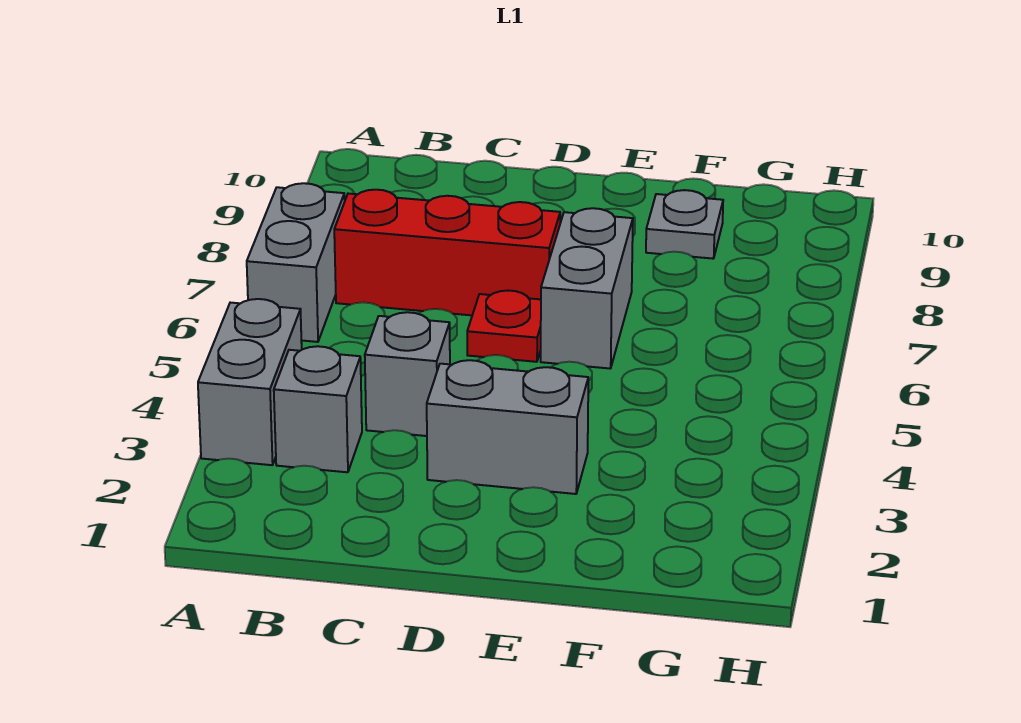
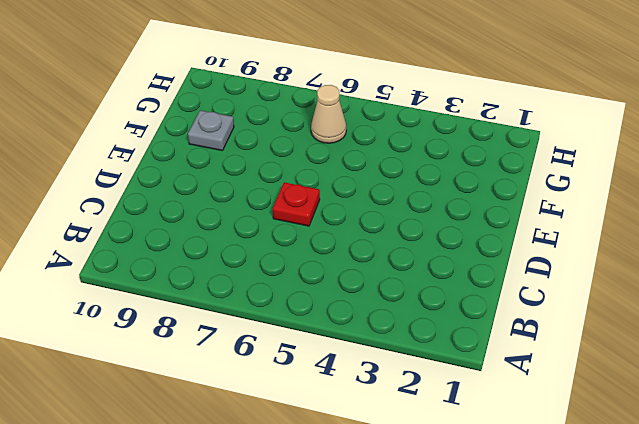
tan cone G6 level 1 -> none
none -> grey brick A3:A4 level 1
none -> grey brick A6:A7 level 1

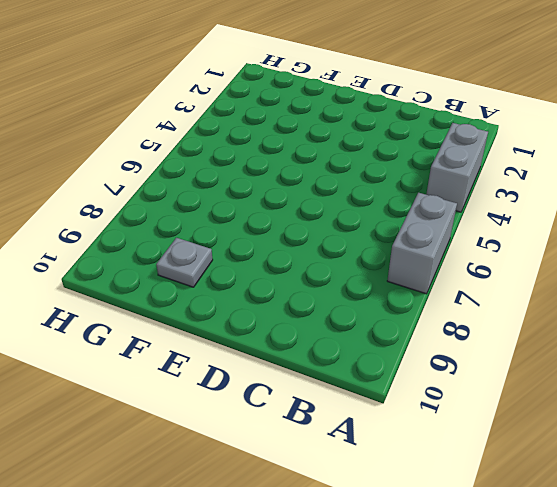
none -> grey brick B3 level 1
none -> red brick B7:D7 level 1

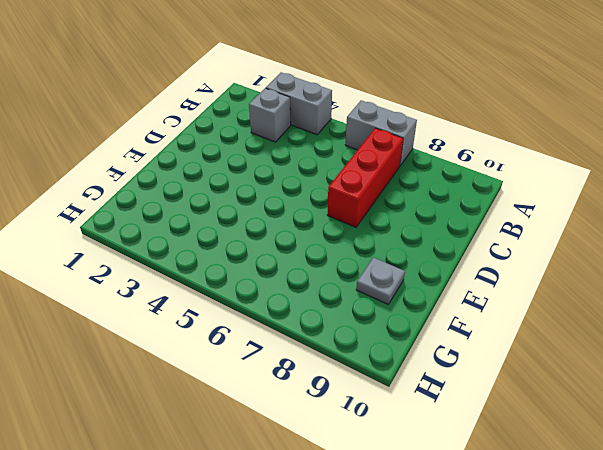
none -> grey brick C4 level 1
none -> grey brick D3:E3 level 1

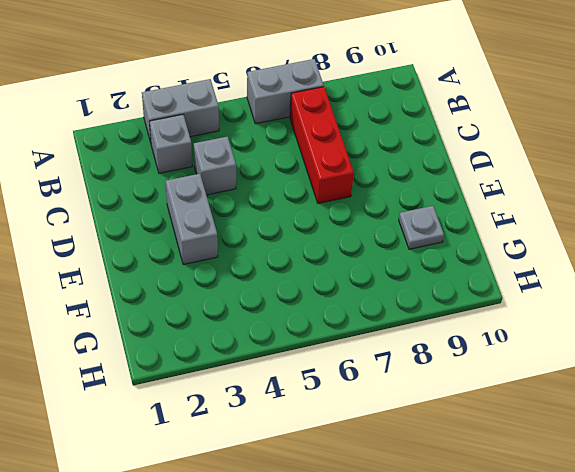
none -> red plate D6 level 1
none -> grey brick E6:E7 level 1

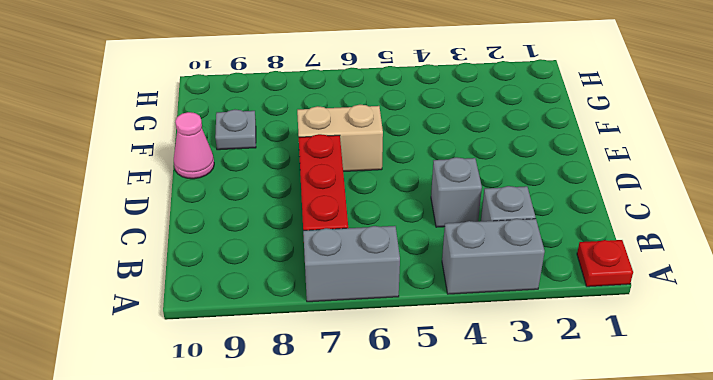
red plate A1 level 1 -> red plate D6 level 1
tan brick E6:E7 level 1 -> grey brick E6:E7 level 1
pink cone E10 level 1 -> none
none -> grey brick D3:E3 level 1

